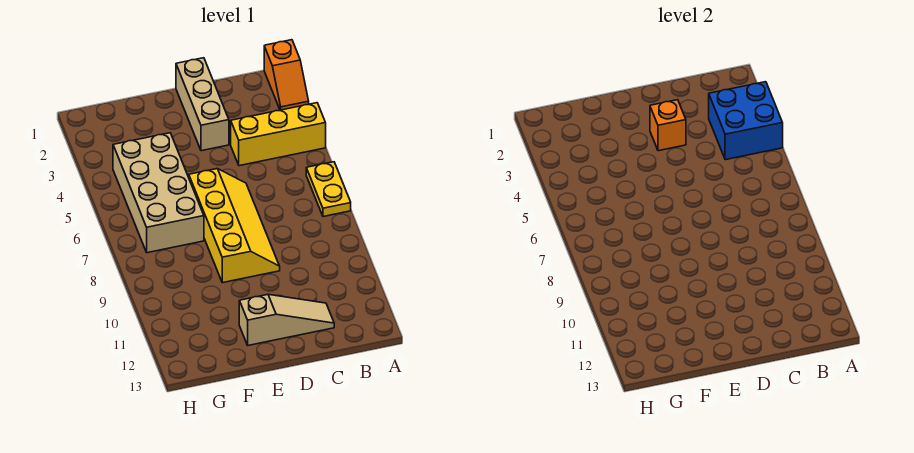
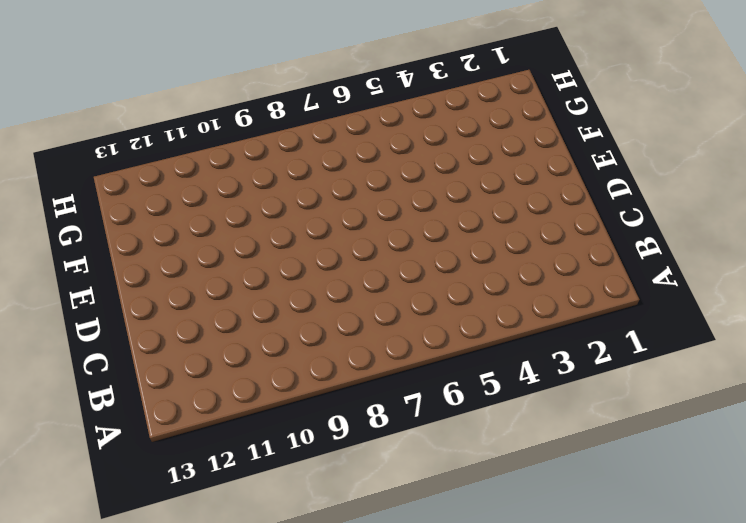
none -> orange slope A1:A2 level 1 top 1
none -> yellow brick A4:C4 level 1

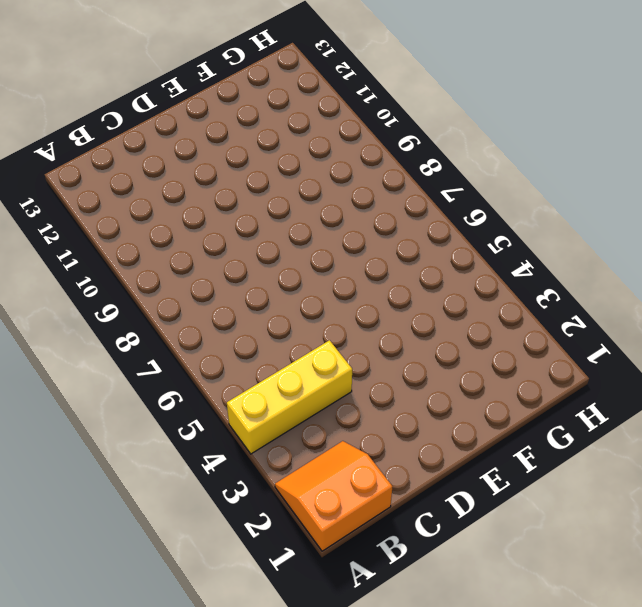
orange slope A1:B2 level 1 top 1 -> orange slope A1:A2 level 1 top 1
none -> yellow plate A6:A7 level 1
none -> tan slope C12:E12 level 1 top E

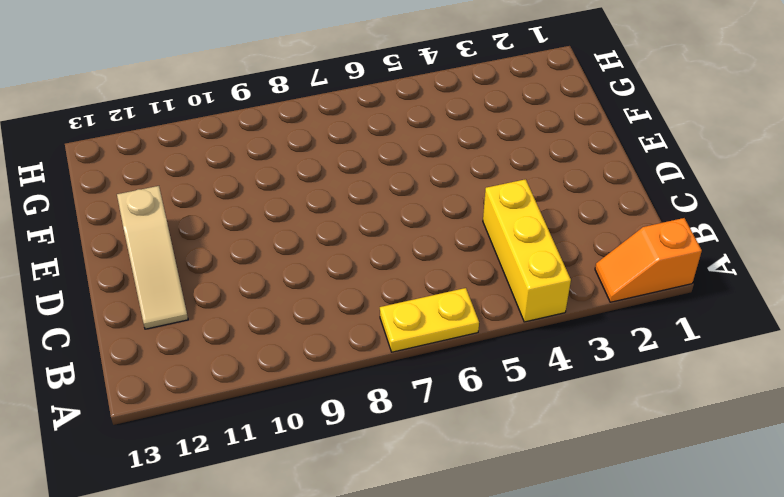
none -> tan brick D1:D3 level 1
none -> yellow slope D6:E9 level 1 top E

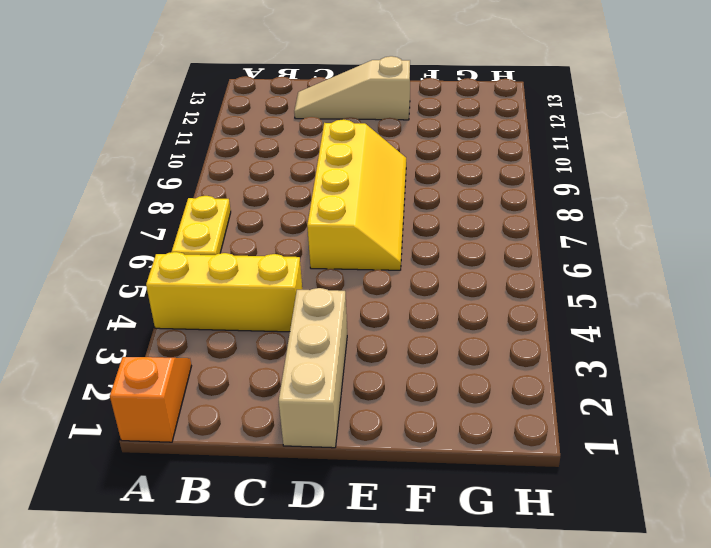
yellow slope D6:E9 level 1 top D -> yellow slope D6:E9 level 1 top E
none -> tan brick F4:G7 level 1
none -> blue brick A3:B4 level 2

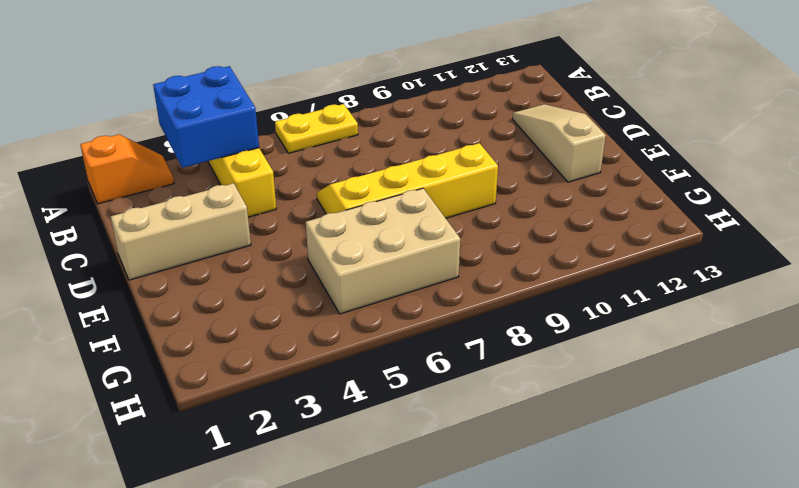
tan brick F5:G7 level 1 -> tan brick F4:G7 level 1
none -> orange brick D3 level 2

